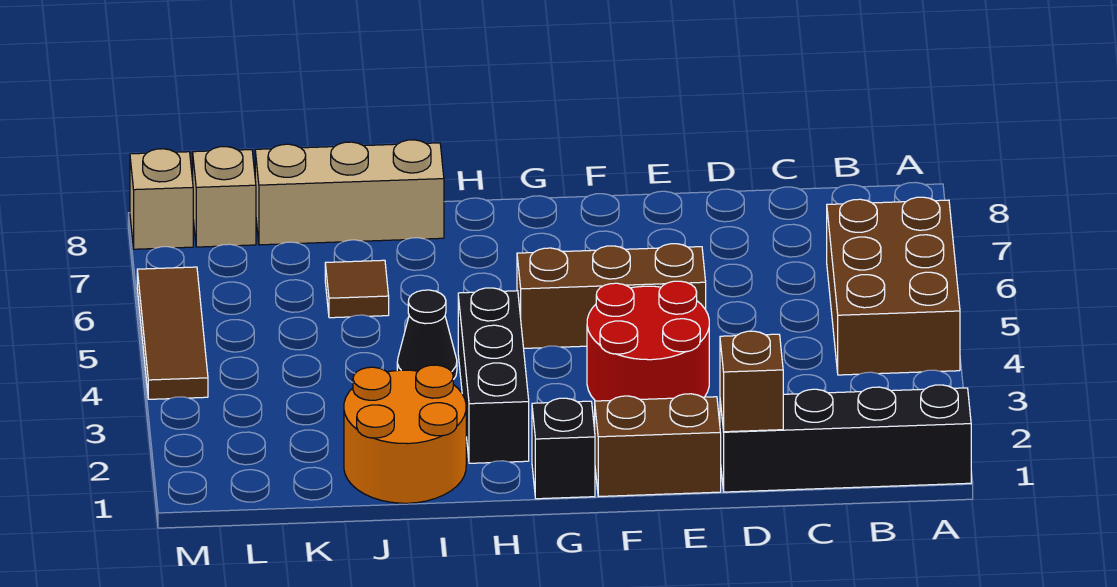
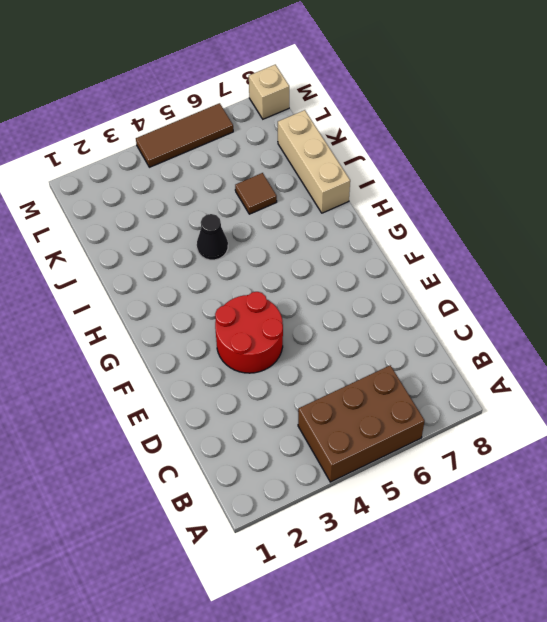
none -> black brick A1:D1 level 1
none -> brown brick E1:F1 level 1
none -> brown brick E5:G5 level 1

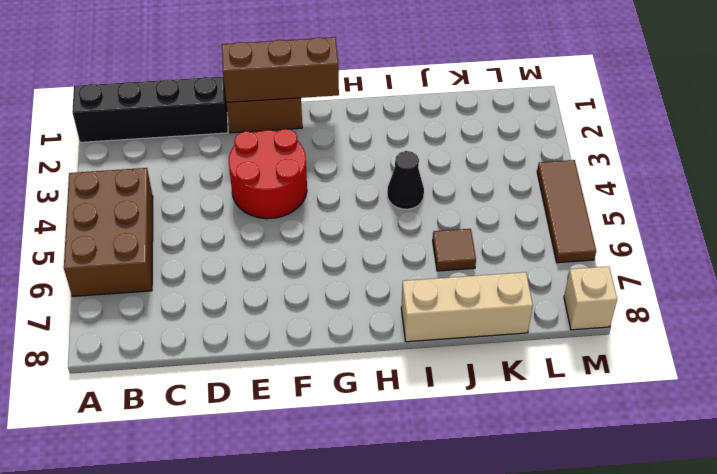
brown brick E1:G1 level 2 -> brown brick E5:G5 level 1
none -> black brick G1 level 1
none -> black brick H2:H4 level 1
none -> orange round brick I1:J2 level 1

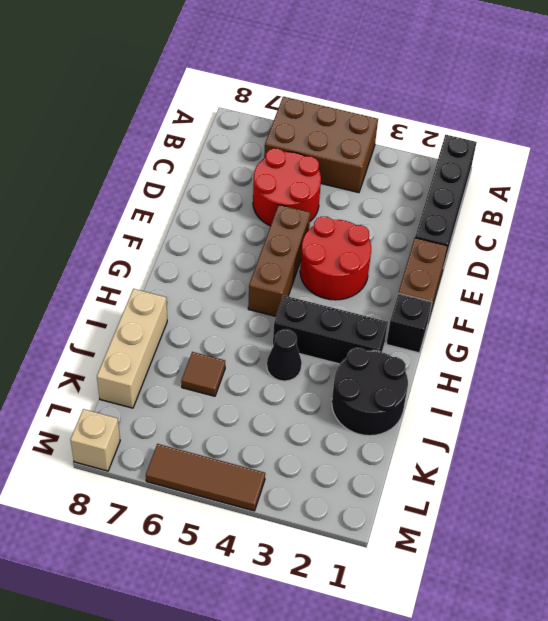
red round brick C5:D6 level 1 -> none
black round brick I1:J2 level 1 -> orange round brick I1:J2 level 1
none -> tan brick L8 level 1
none -> brown brick D1 level 2

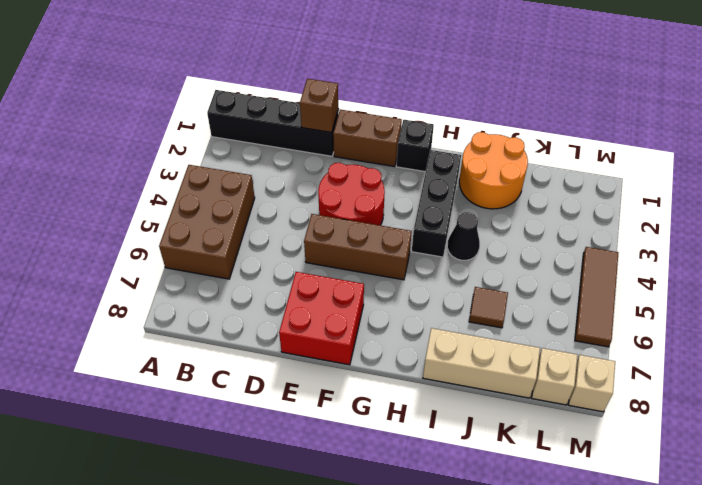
red brick E7:F8 level 1 -> none

